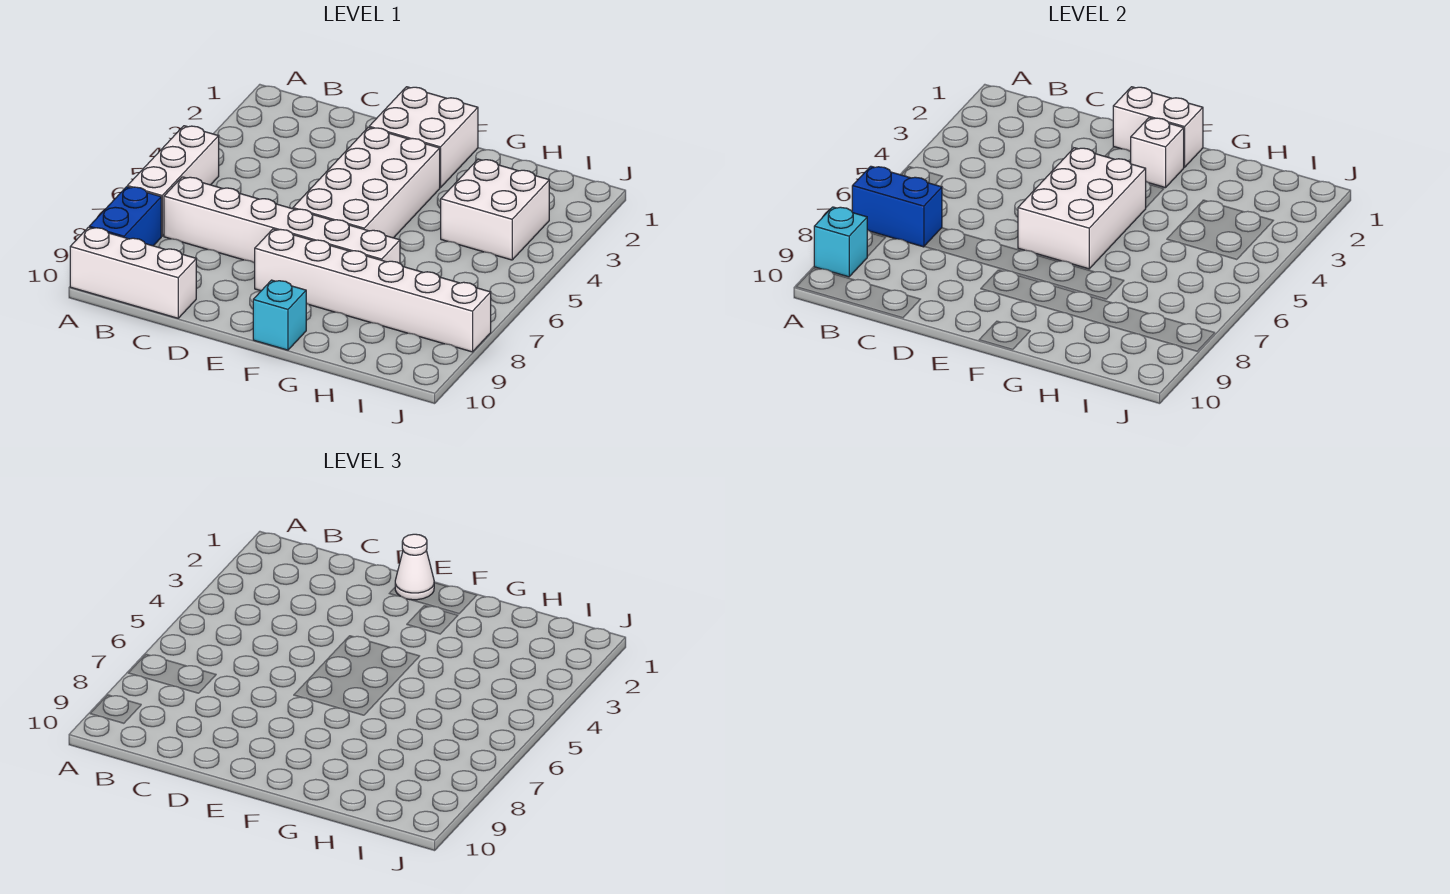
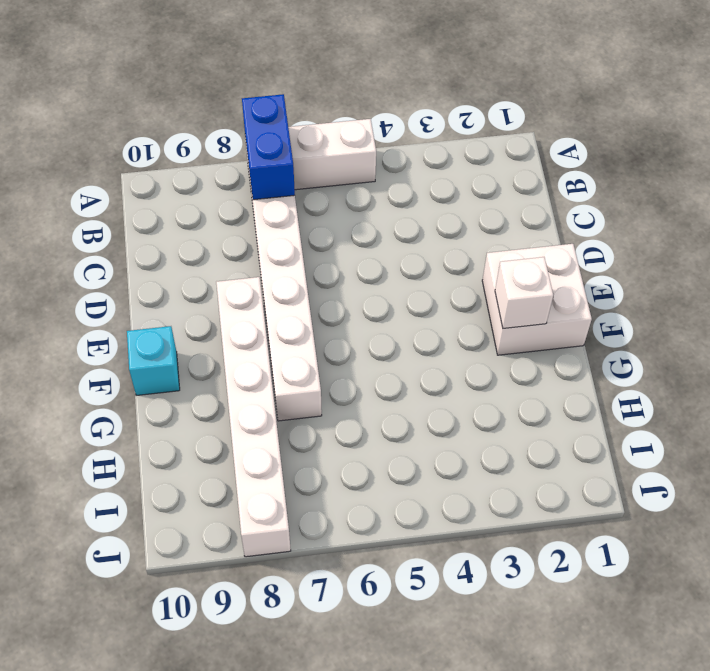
none -> blue brick A8:A9 level 1
none -> white brick A10:C10 level 1
none -> white brick E3:F6 level 1

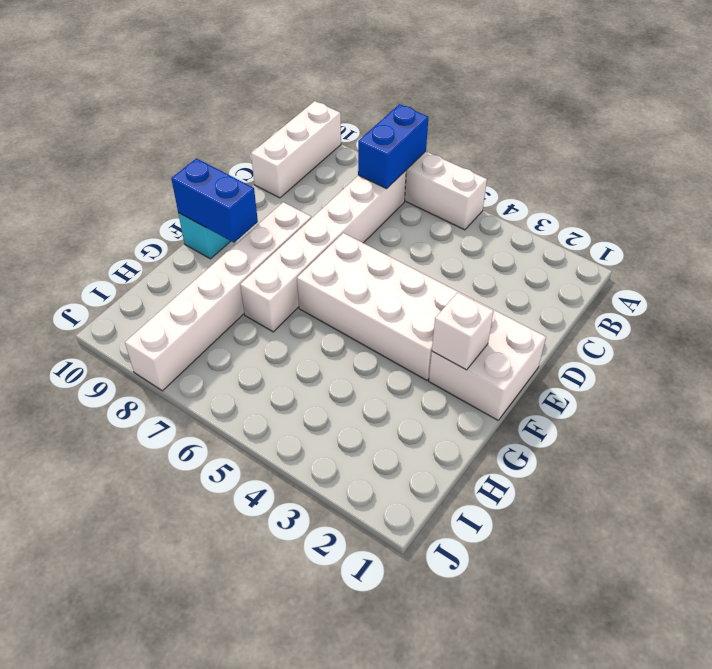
blue brick F9:F10 level 2 -> blue brick A8:A9 level 1
none -> white brick H3:I4 level 1
none -> cyan brick A9 level 2
none -> white brick E1:F1 level 2

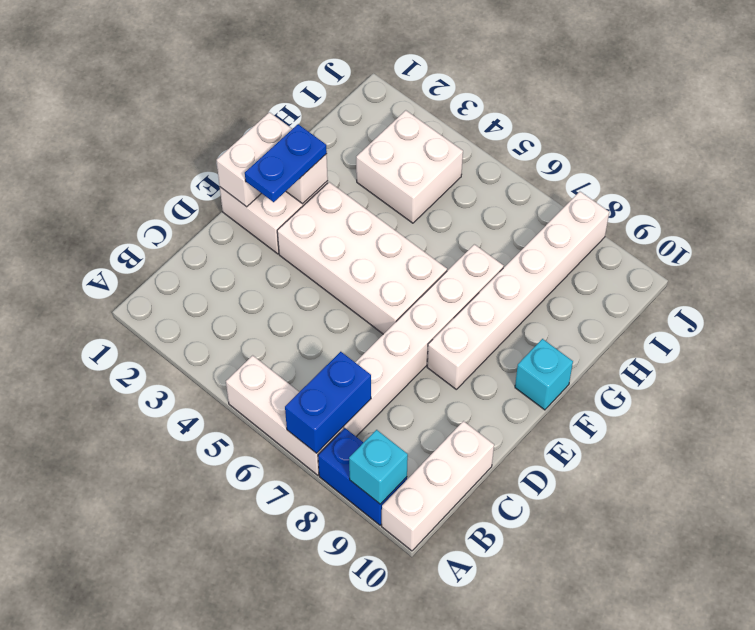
blue plate E2:F2 level 3 -> none
none -> white brick E4:F6 level 2
none -> white cone E1 level 3

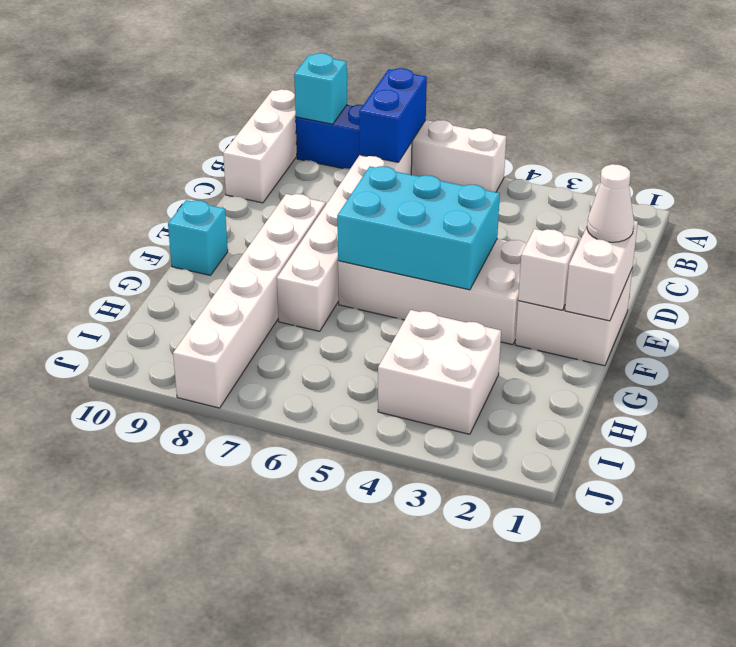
cyan brick E4:F6 level 2 -> white brick E4:F6 level 2

